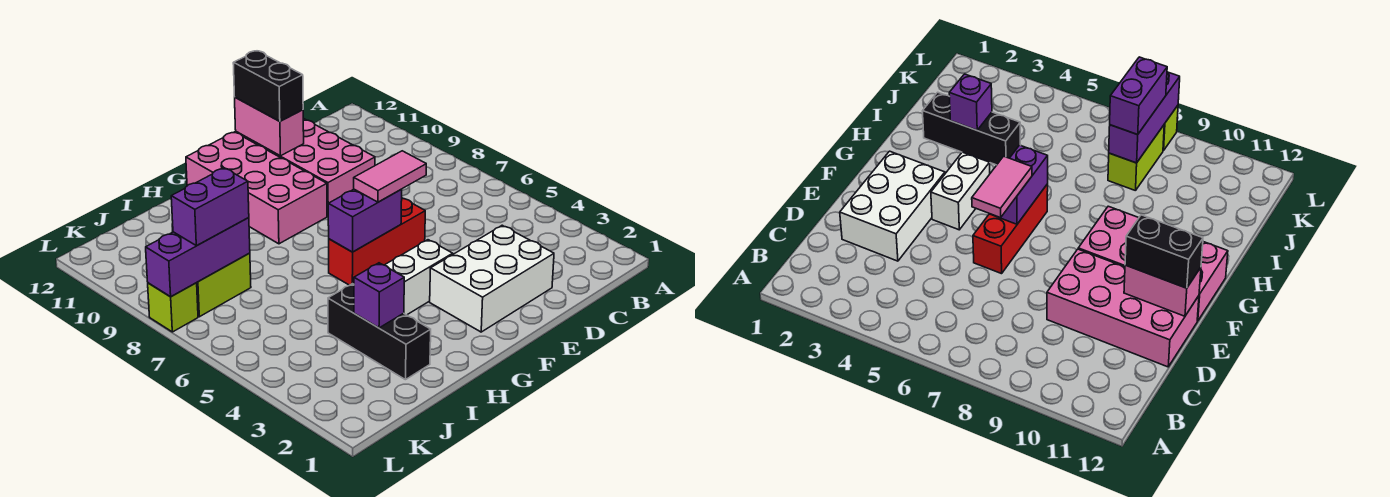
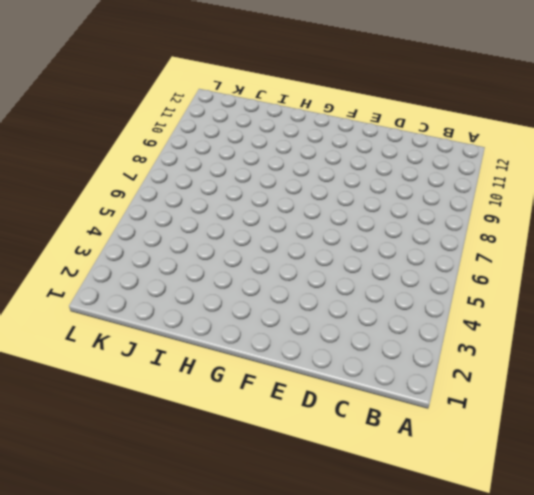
none -> white brick D2:F3 level 1
none -> pink brick D9:E12 level 1
none -> red brick E6:G6 level 1

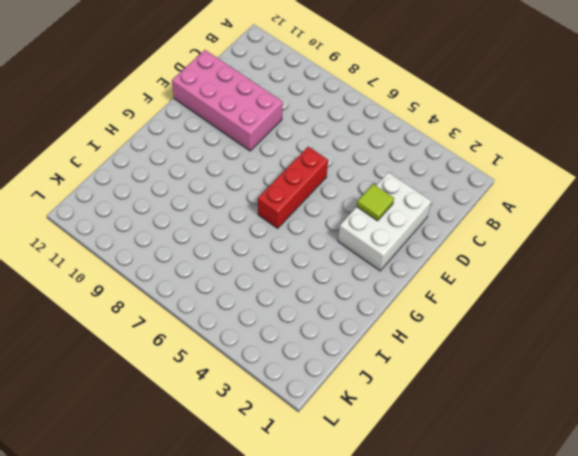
lime tile E3 level 2 -> none
none -> white brick F4:G4 level 1
none -> pink brick F9:G12 level 1
none -> black brick I2:I4 level 1

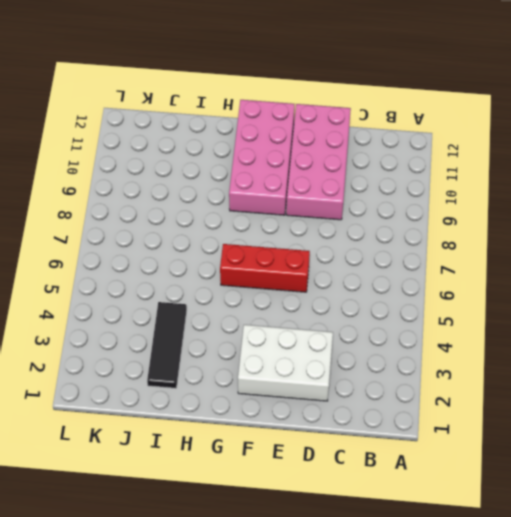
black tile I2:I4 level 1 -> black brick I2:I4 level 1
none -> white brick F4:G4 level 1
none -> lime brick J8:K8 level 1
none -> lime brick L8 level 1

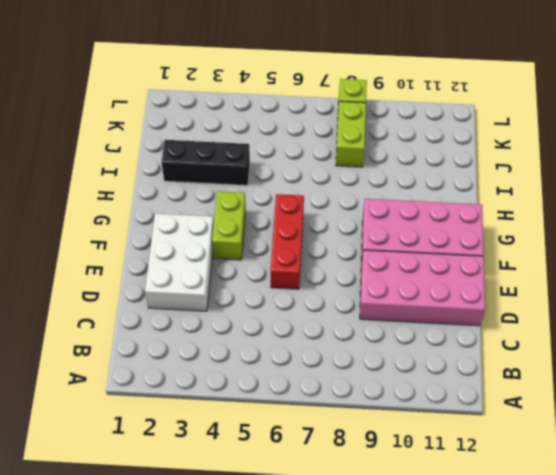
lime brick F4:G4 level 1 -> white brick F4:G4 level 1
none -> pink brick E11:E12 level 2
none -> purple brick F6:G6 level 2
none -> purple brick I3 level 2

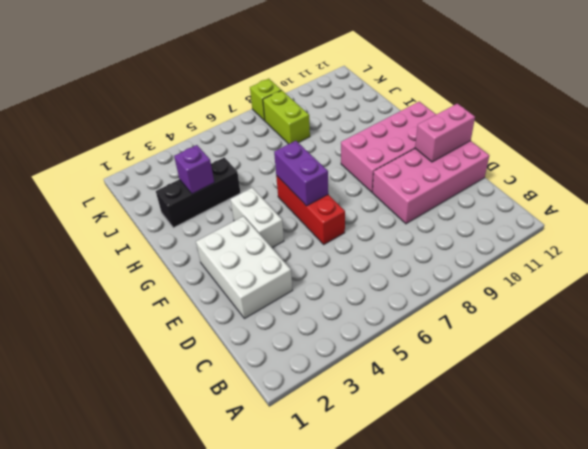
none -> purple brick J8:L8 level 2
none -> pink tile E6:F6 level 3
none -> black brick E11:E12 level 3

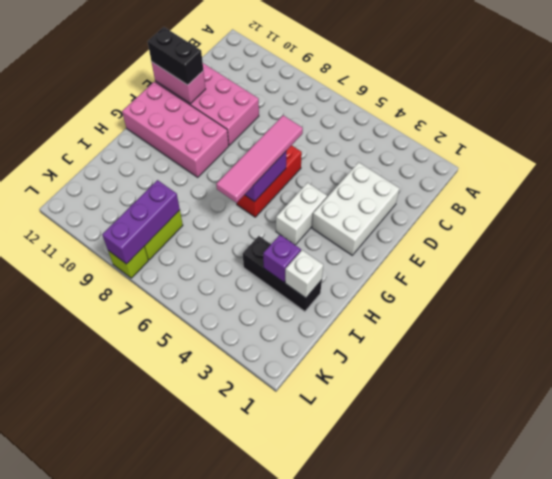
pink tile E6:H6 level 3 -> pink tile E6:F6 level 3
white brick I2 level 2 -> none
none -> purple brick J8:K8 level 3

